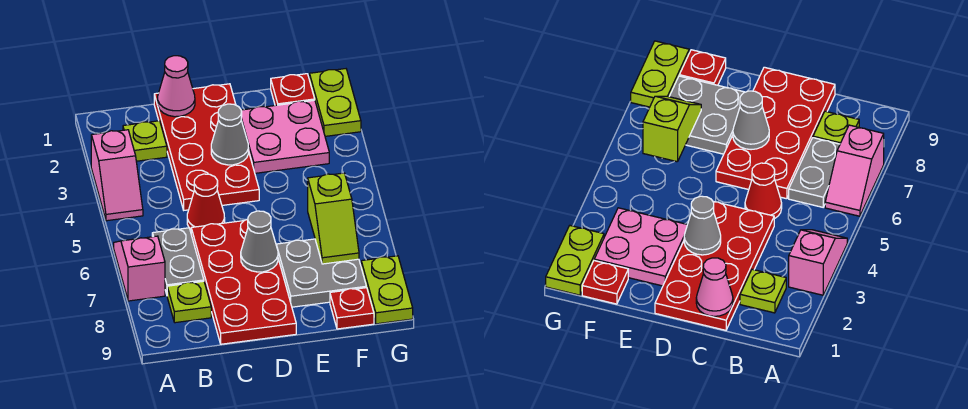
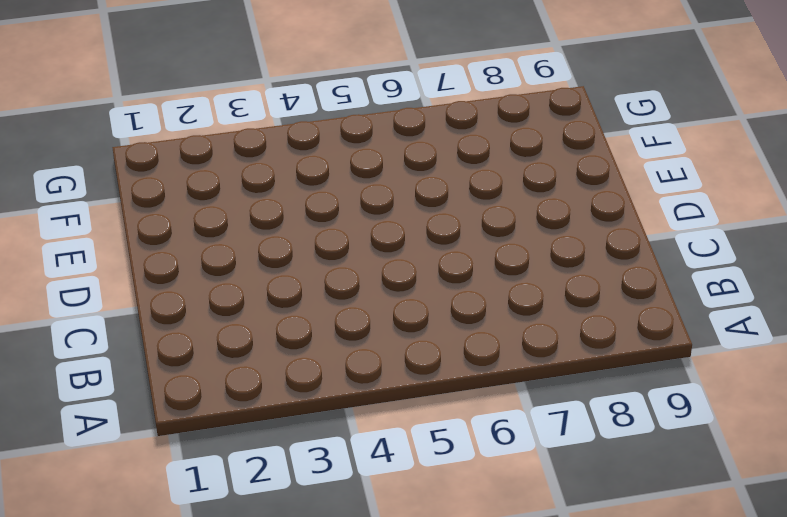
none -> pink slope A3:A4 level 1 top 3
none -> pink slope A6:A7 level 1 top 7
none -> lime plate B2 level 1

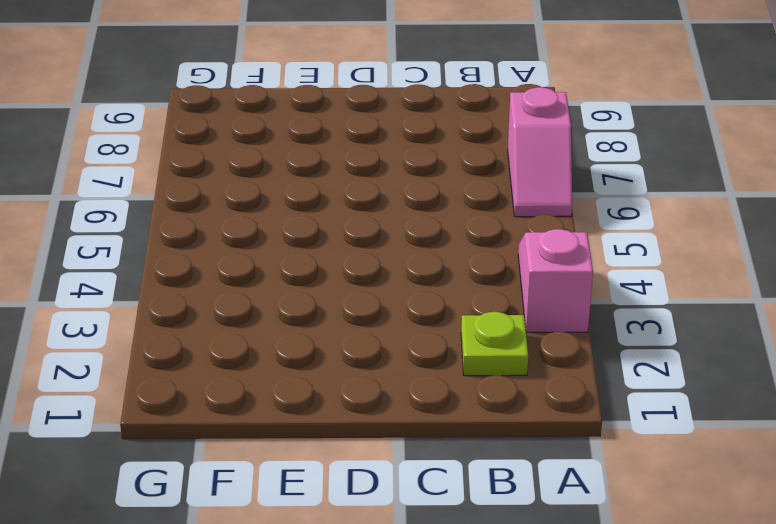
none -> grey plate B6:B7 level 1
none -> lime plate B8 level 1
none -> red plate C1:D4 level 1

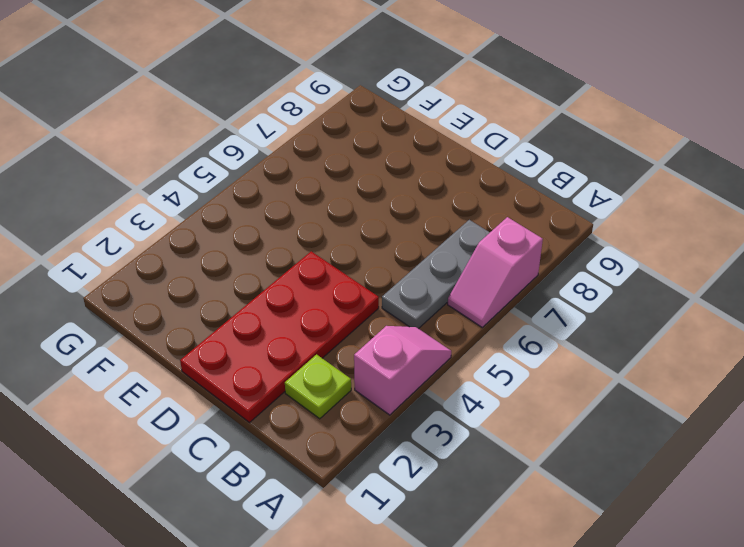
grey plate B5:B7 level 1 -> grey plate B6:B7 level 1
none -> lime plate B8 level 1
none -> red cone C5 level 1
none -> red plate C6:D9 level 1

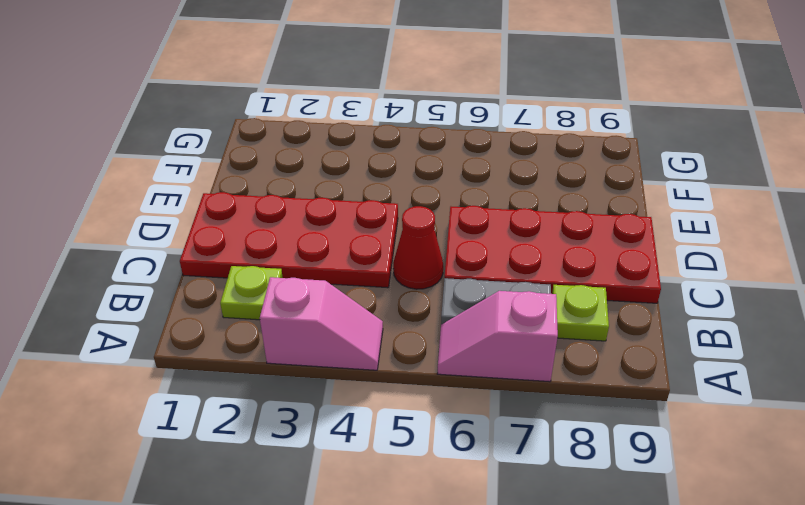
none -> pink plate E2:F3 level 1
none -> grey plate E7:F8 level 1
none -> red plate F1 level 1

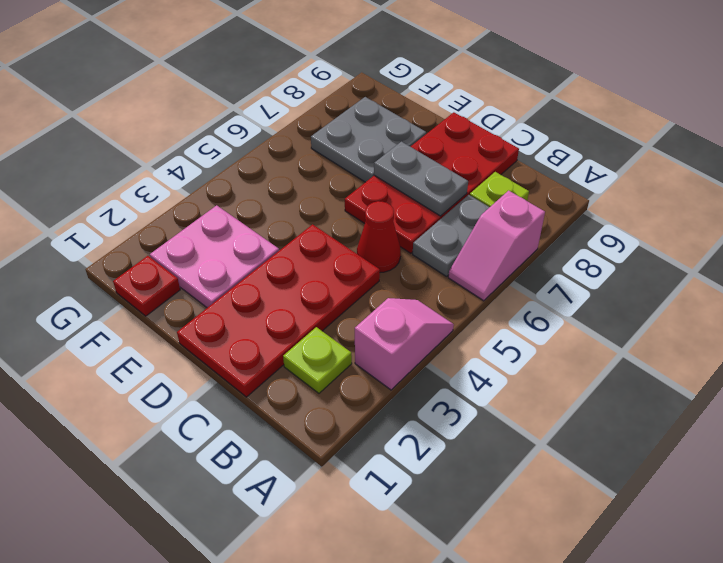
grey plate C7:D7 level 2 -> grey cone D7 level 2
none -> red plate F9 level 1
none -> lime plate G1:G2 level 1
none -> lime plate G8:G9 level 1

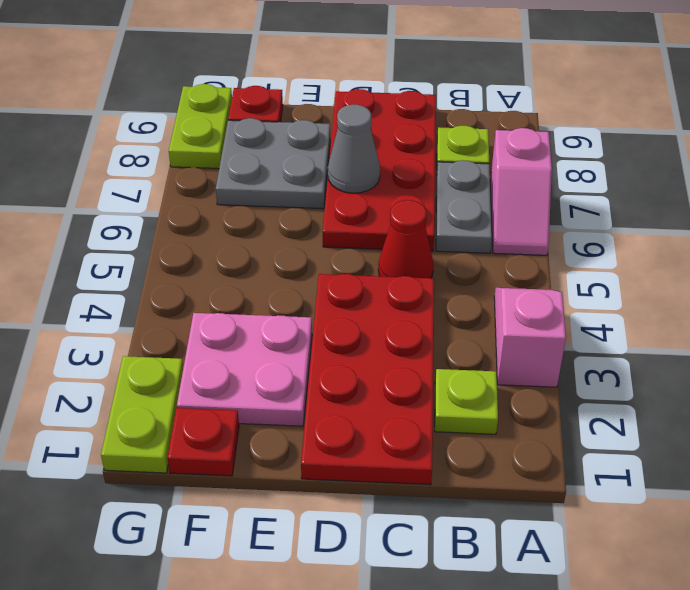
none -> pink cone C1 level 2
none -> grey cone D3 level 2
none -> lime slope F6:F7 level 2 top 6

